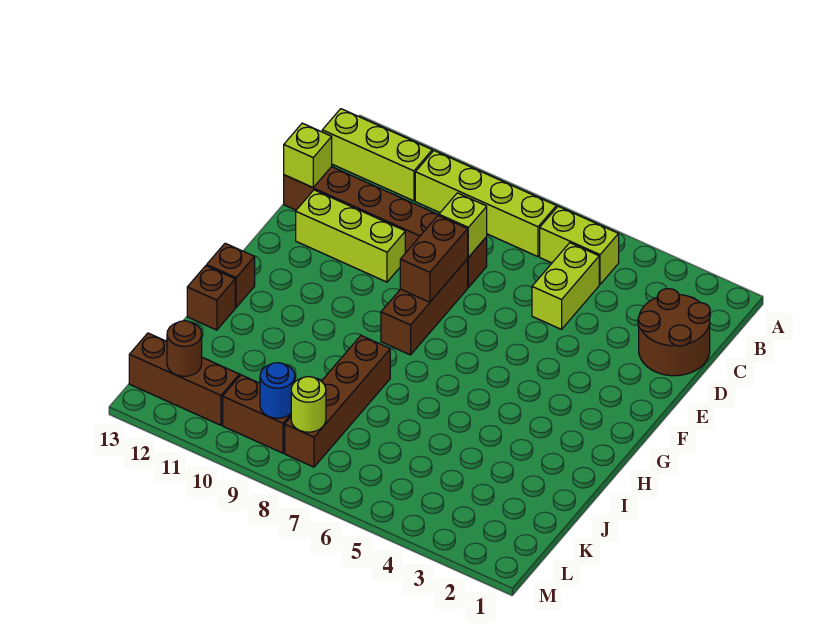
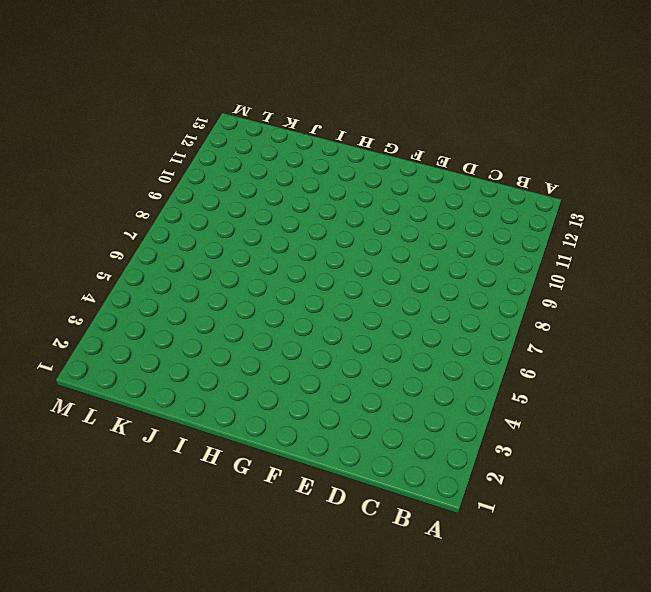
none -> lime brick B5:B6 level 1
none -> lime brick B7:B10 level 1
none -> lime brick B11:B13 level 1

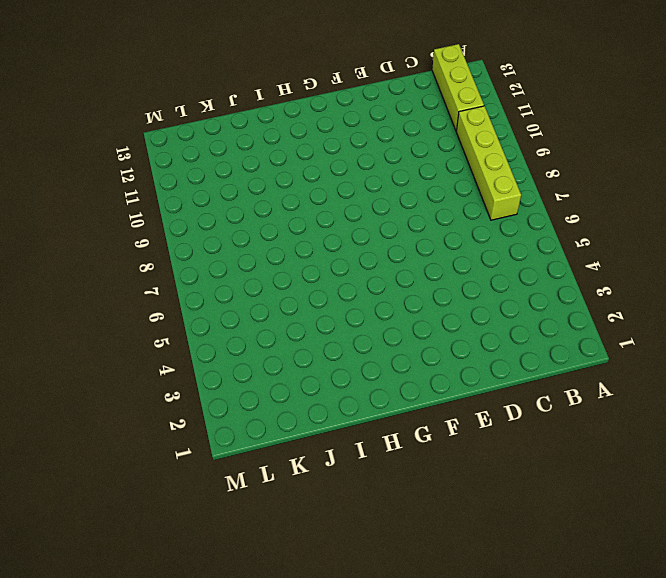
none -> lime brick B5:B6 level 1
none -> brown round brick C1:D2 level 1
none -> lime brick C5:D5 level 1

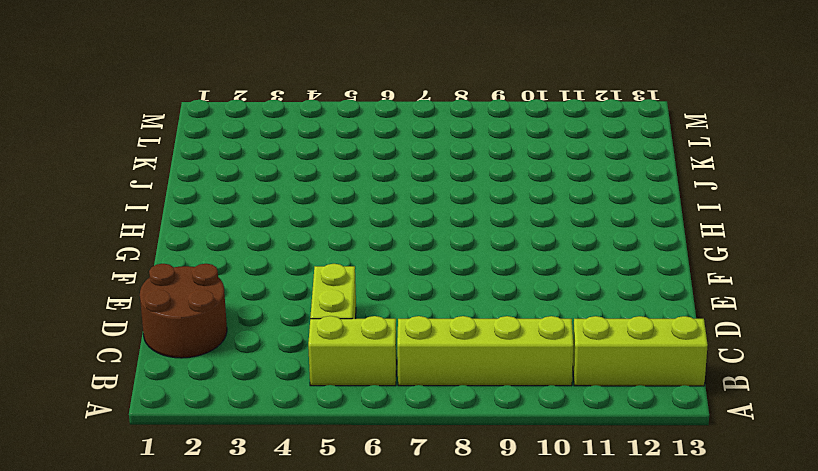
none -> brown brick D8:D13 level 1
none -> brown brick E8:G8 level 1
none -> lime brick E10:E12 level 1

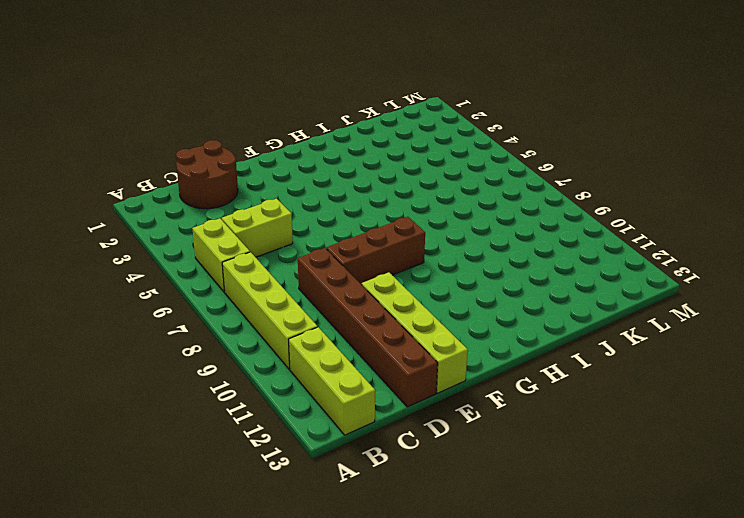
lime brick E10:E13 level 1 -> lime brick E10:E12 level 1
none -> brown brick H13 level 1
none -> brown brick I8:L8 level 1
none -> brown brick I13 level 1

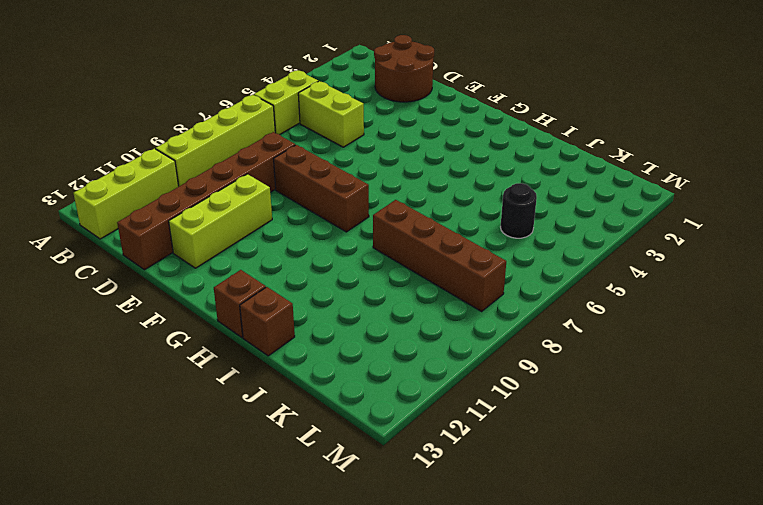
black round brick K5 level 1 -> none
none -> brown brick L9:L10 level 1
none -> brown brick L11:L13 level 1
none -> lime brick D8 level 2

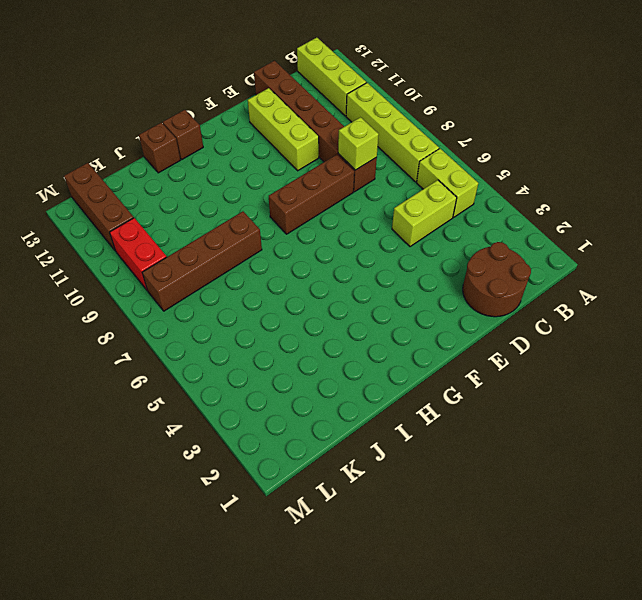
red brick L9:L10 level 1 -> brown brick L9:L10 level 1
none -> lime brick D13 level 2
none -> brown brick E8:F8 level 2
none -> lime round brick L8 level 2

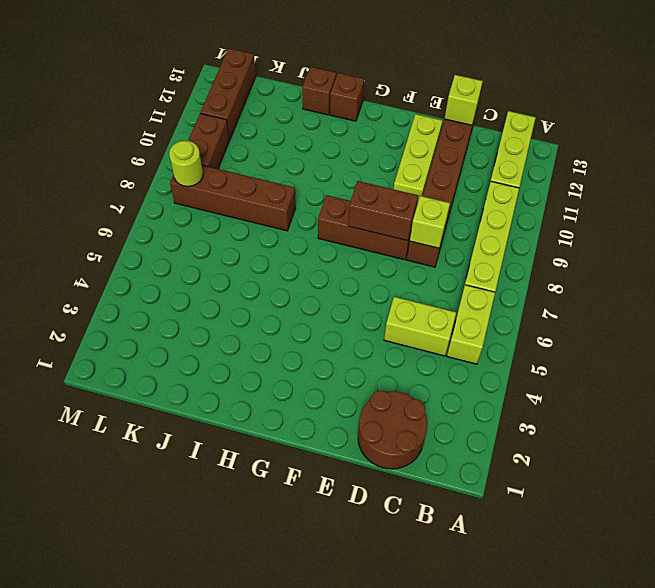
none -> blue round brick L9 level 2
none -> brown round brick L12 level 2

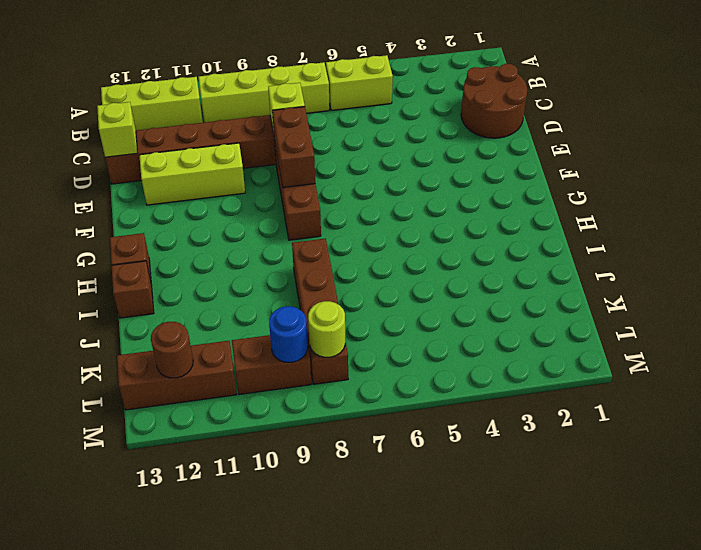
none -> lime brick C5:D5 level 1

